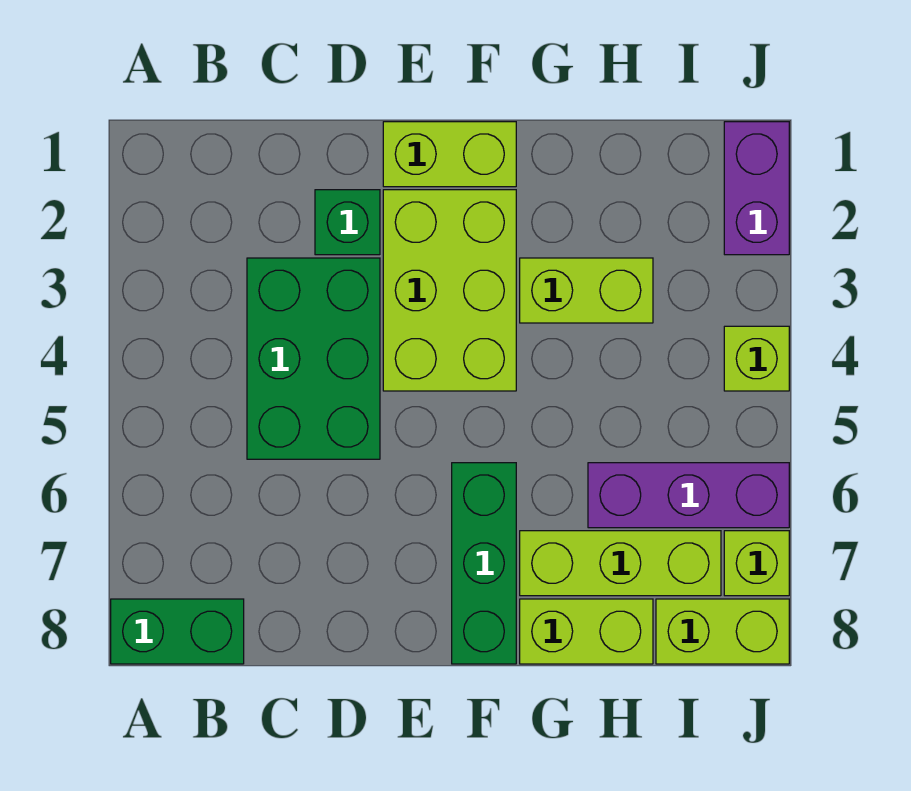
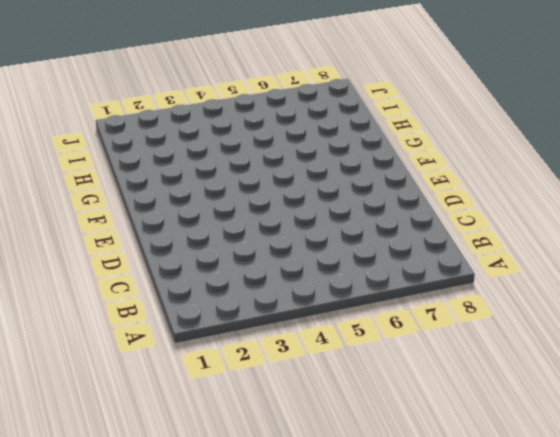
none -> green brick A8:B8 level 1
none -> green brick C3:D5 level 1
none -> green brick D2 level 1

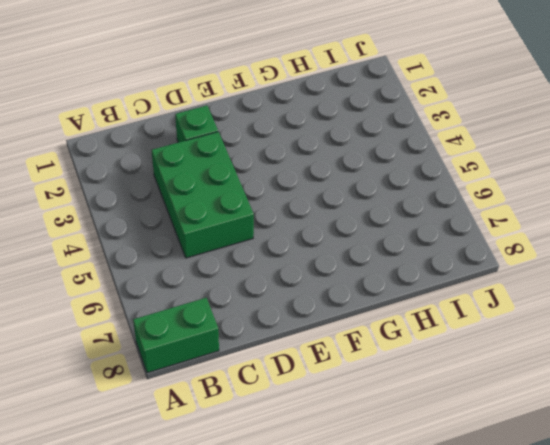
none -> lime brick E1:F1 level 1
none -> lime brick E2:F4 level 1
none -> green brick F6:F8 level 1

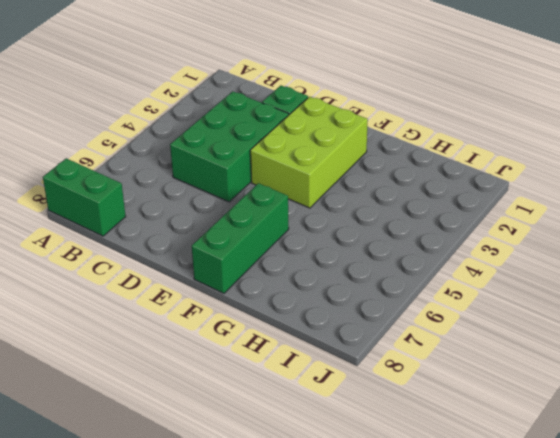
none -> lime brick E1:F1 level 1
none -> lime brick G3:H3 level 1
none -> lime brick G7:I7 level 1

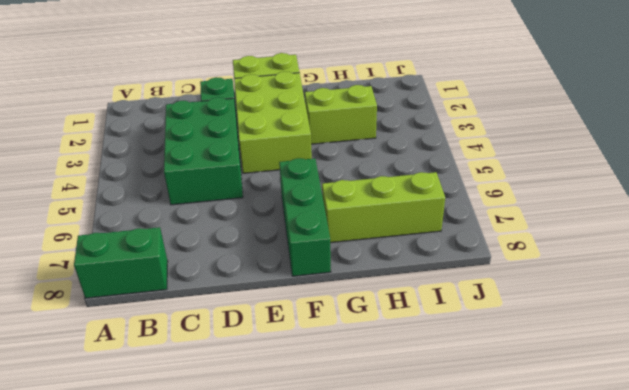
none -> lime brick G8:H8 level 1
none -> purple brick H6:J6 level 1
none -> lime brick I8:J8 level 1

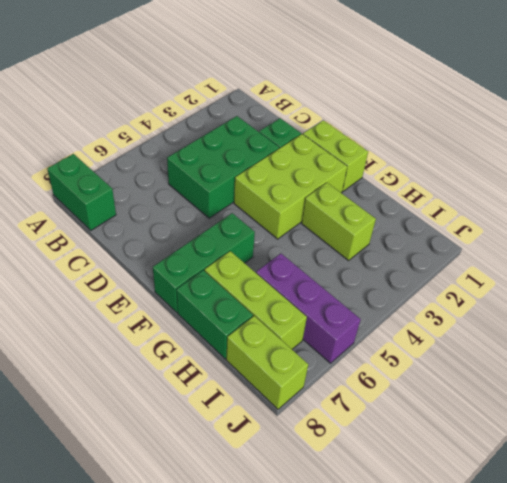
green brick G8:H8 level 1 -> lime brick G8:H8 level 1
none -> purple brick J1:J2 level 1
none -> lime brick J4 level 1
none -> lime brick J7 level 1

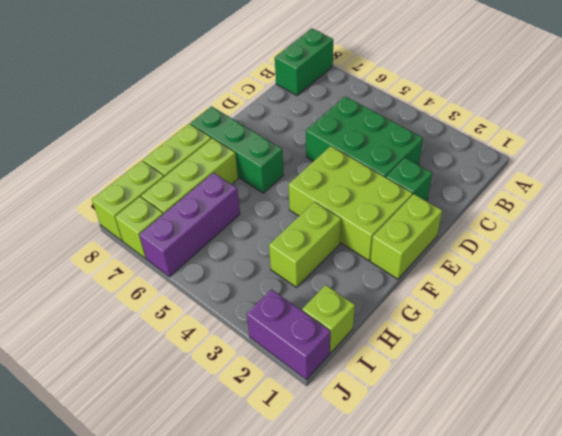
lime brick I1 level 1 -> lime brick J4 level 1

